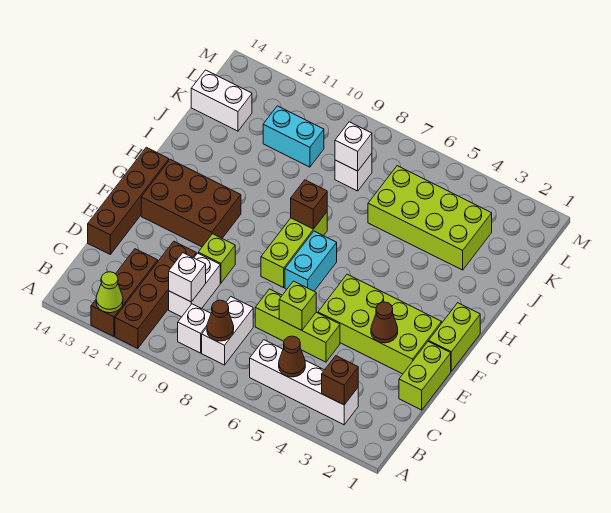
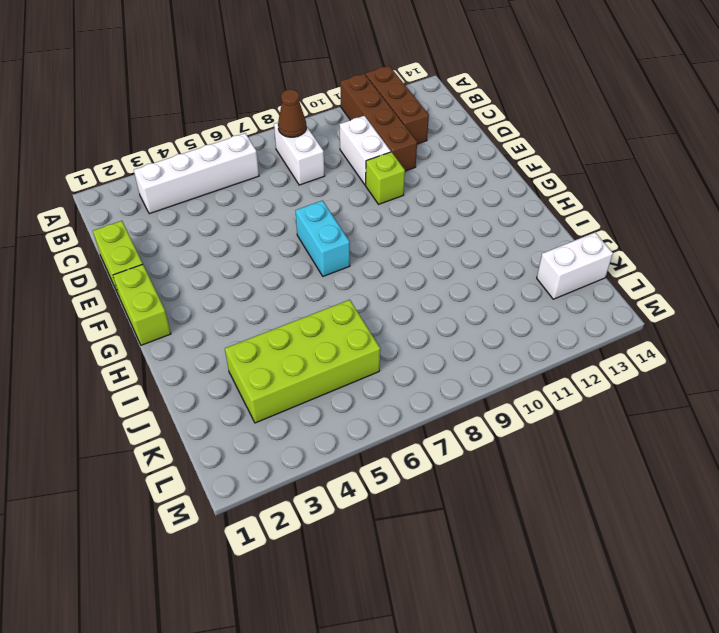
none -> white brick B9 level 1
none -> lime brick D5:D7 level 1
none -> brown brick D14:G14 level 1

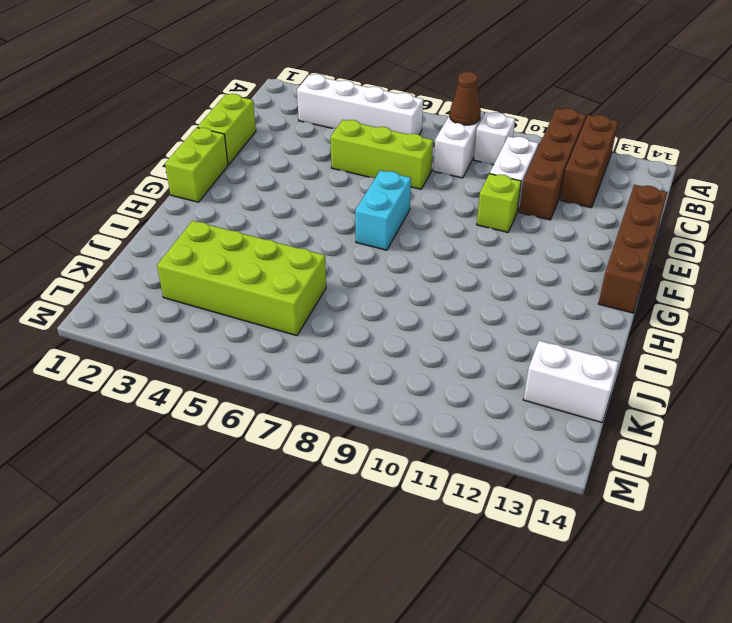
none -> lime brick E2:F5 level 1
none -> lime brick F8:H8 level 1
none -> brown brick F11:G13 level 1

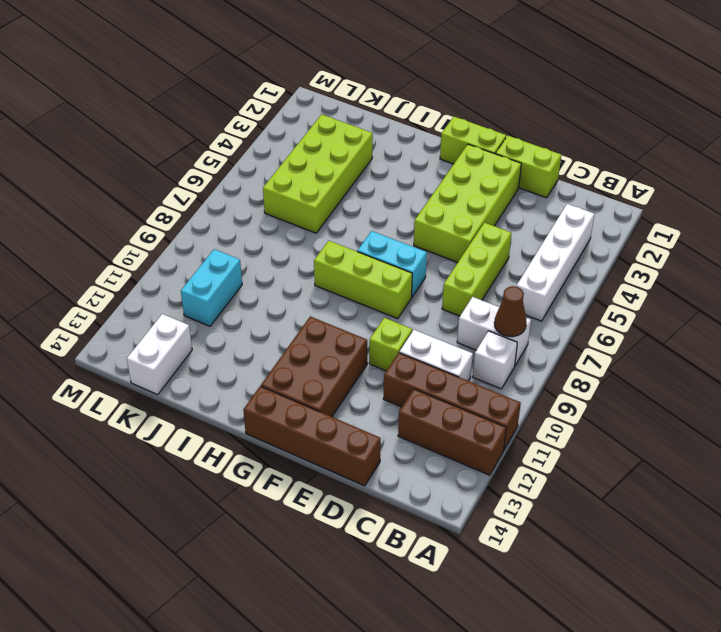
none -> white brick K8 level 1
none -> lime cone A12 level 2
none -> brown brick B3 level 2

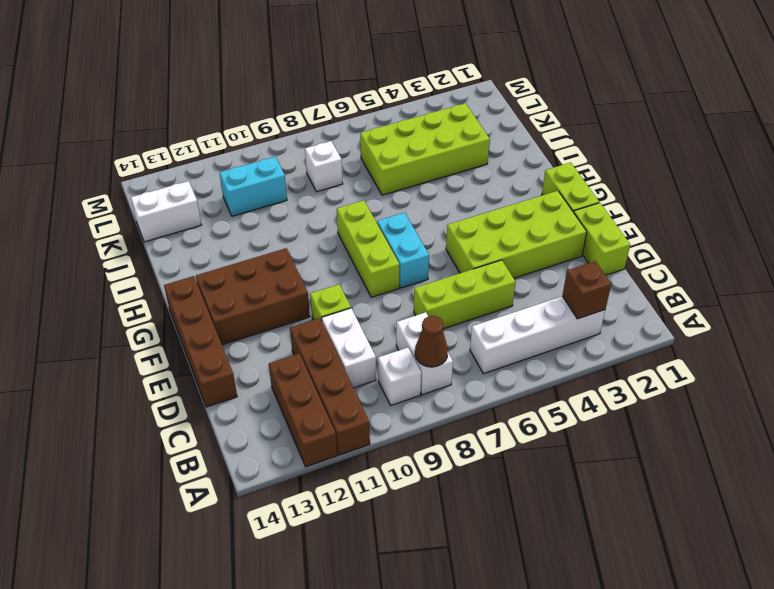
none -> lime cone A12 level 2
none -> brown cone B5 level 2
none -> white brick C10 level 2

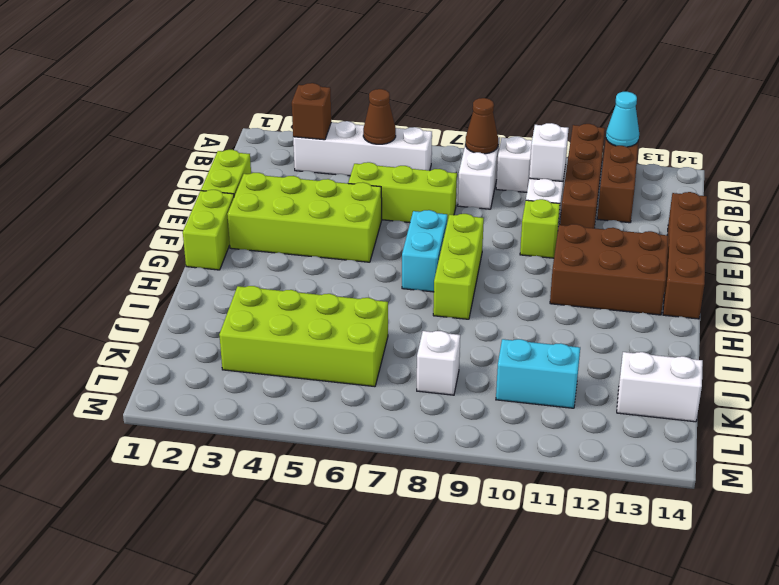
cyan cone A12 level 2 -> lime cone A12 level 2
none -> lime brick D6 level 2
none -> brown cone E3 level 2
none -> brown brick H8 level 2

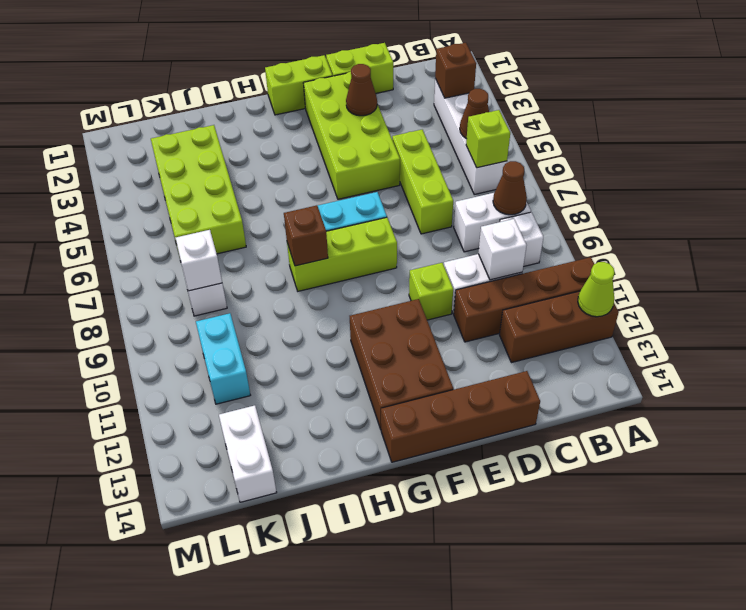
lime brick B6 level 2 -> lime brick D6 level 2

